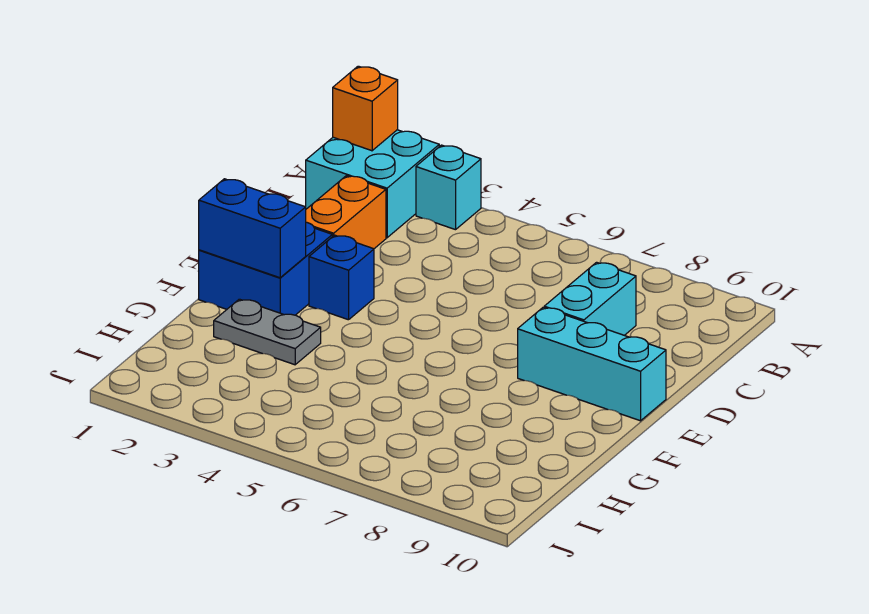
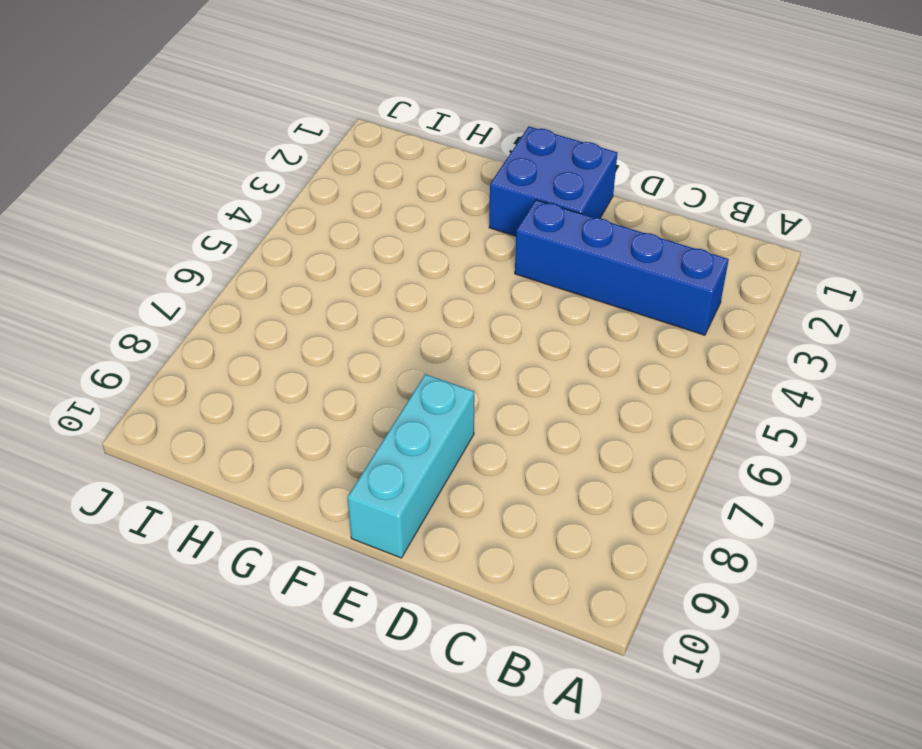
blue brick B3:E3 level 1 -> blue brick E3 level 1
none -> cyan brick A1:B2 level 1
none -> cyan brick A3 level 1

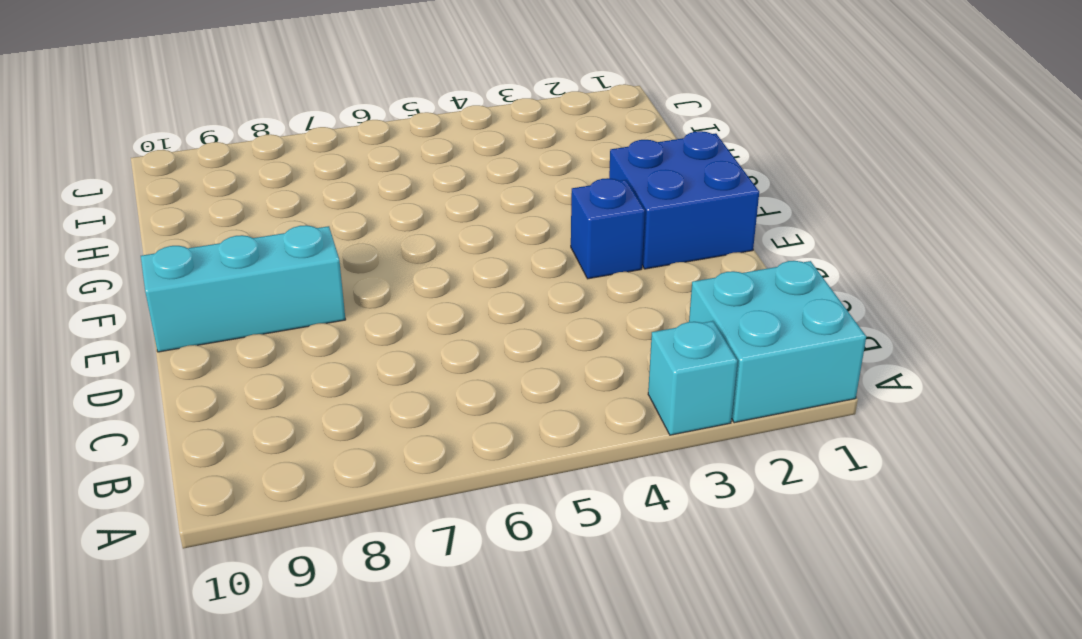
none -> orange brick C2:D2 level 1
none -> cyan brick C8:D8 level 1

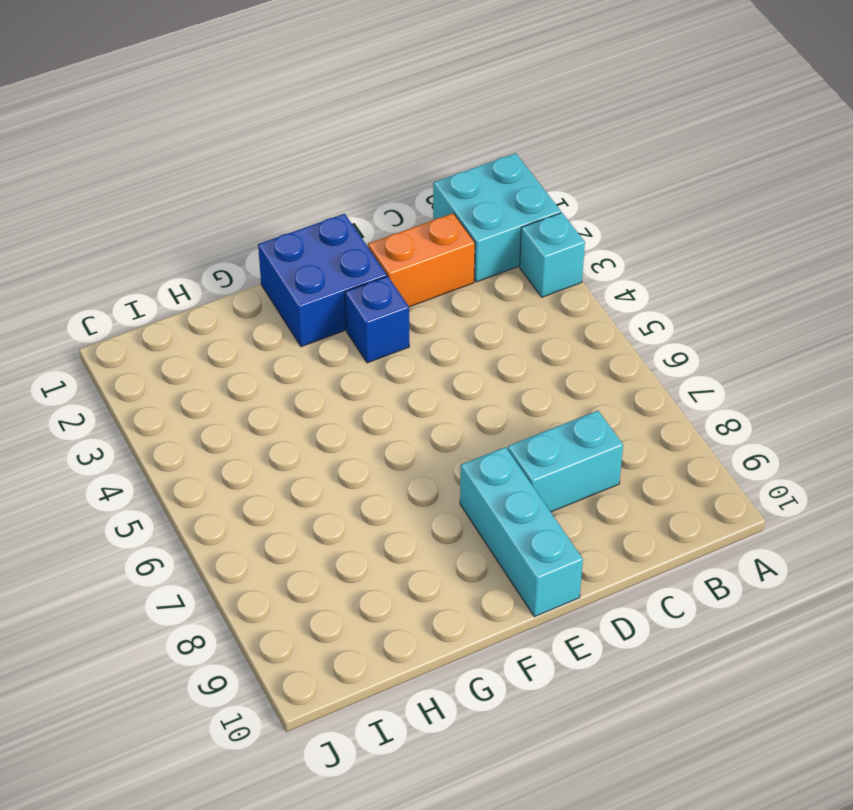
none -> grey plate G2:G3 level 1
none -> orange brick A1 level 2

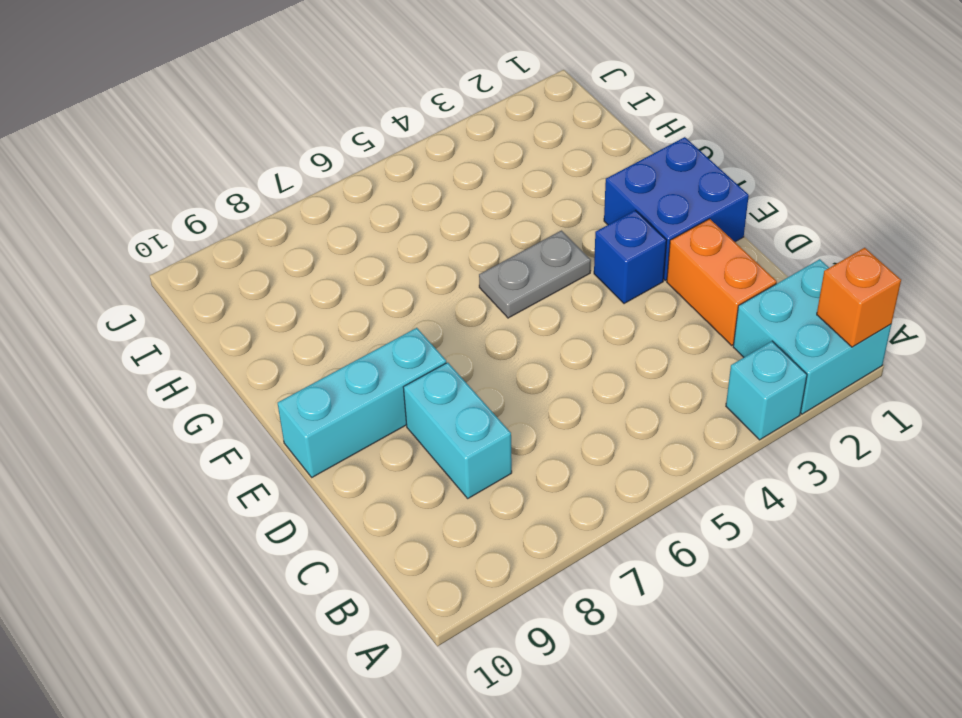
grey plate F4:F5 level 1 -> grey plate G2:G3 level 1
none -> blue brick F1:F2 level 2

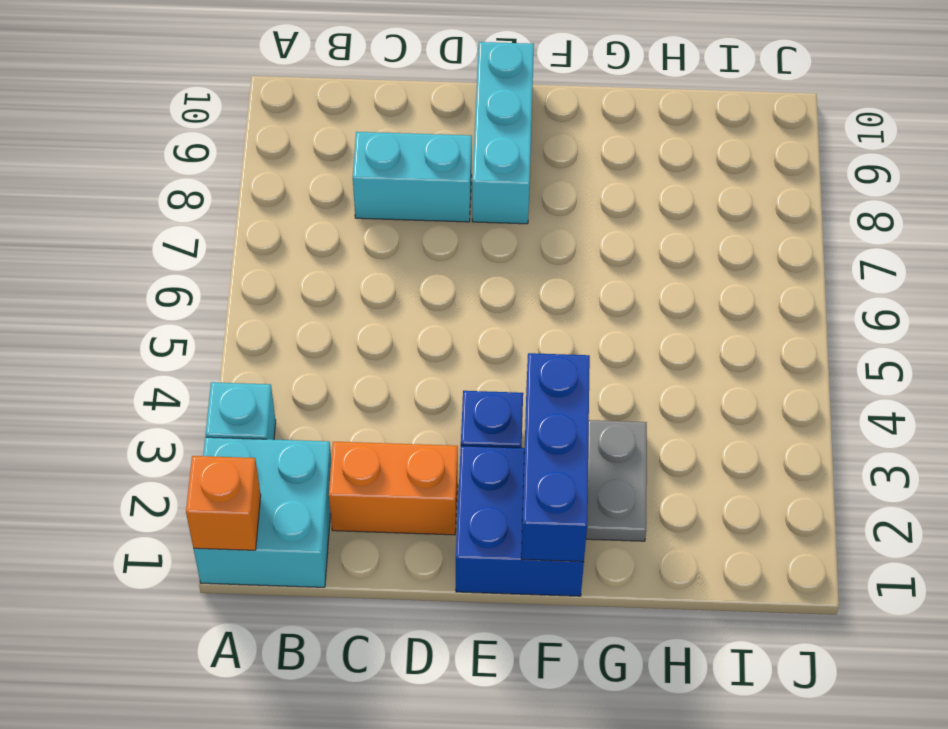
blue brick F1:F3 level 2 -> blue brick F1:F2 level 2

